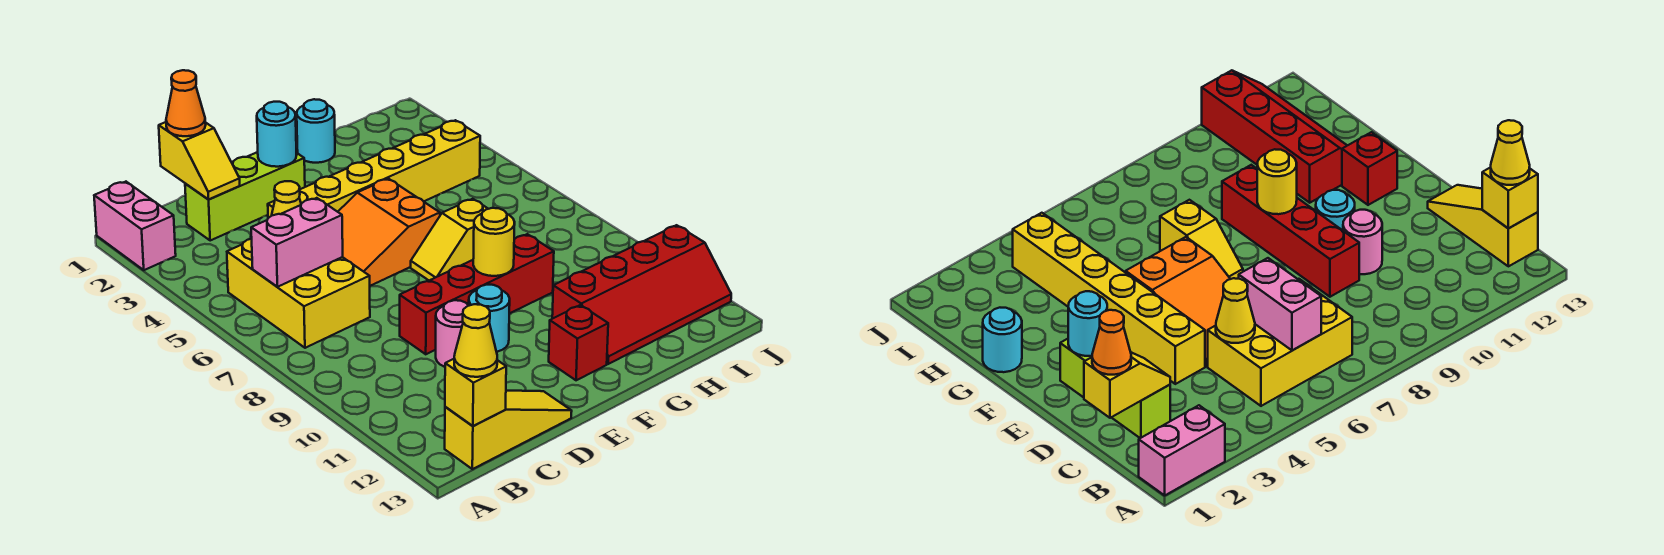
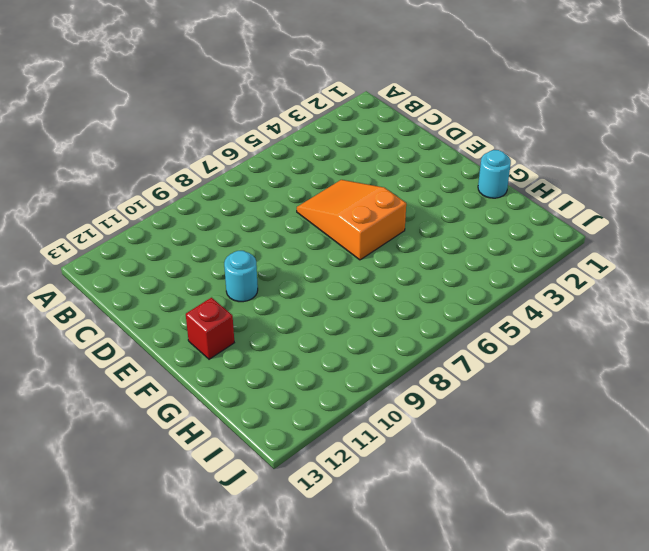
none -> pink brick A1:A2 level 1
none -> yellow brick B5:C7 level 1
none -> yellow slope B13:D13 level 1 top B

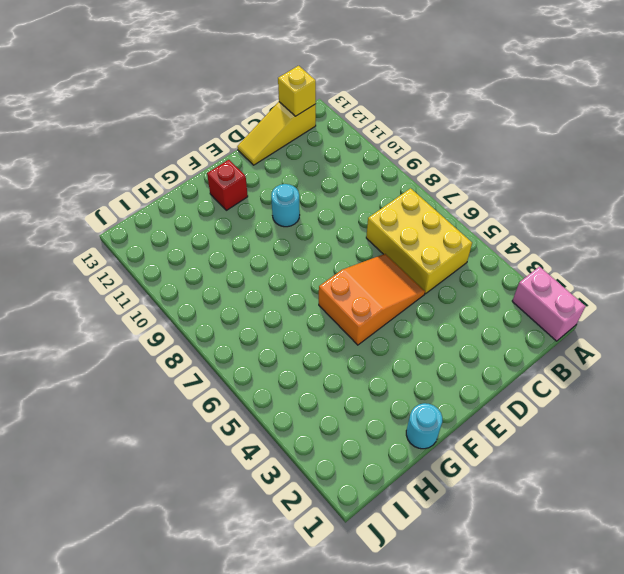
none -> lime brick C2:E2 level 1
none -> yellow brick D4:I4 level 1
none -> red brick D9:G9 level 1

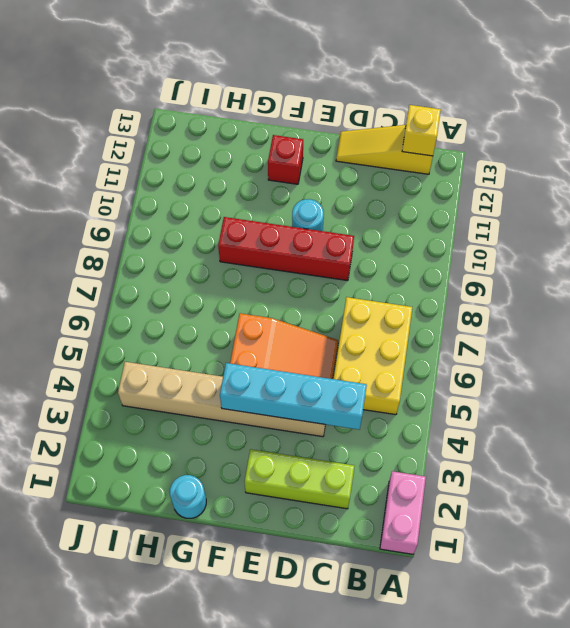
cyan brick C4:F4 level 2 -> none
tan brick D4:I4 level 1 -> yellow brick D4:I4 level 1
none -> pink round brick D10 level 1
none -> yellow slope F7:G7 level 1 top G
none -> red slope G11:J12 level 1 top 11

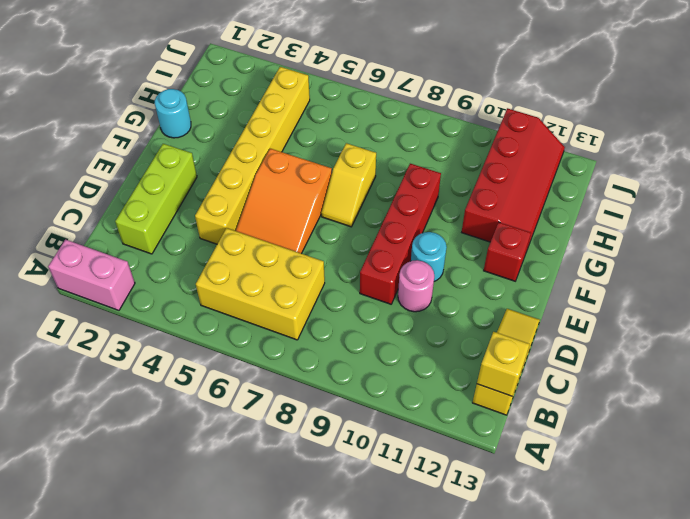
none -> pink brick B6:C6 level 2
none -> yellow slope C1:C2 level 2 top 1
none -> yellow cone C5 level 2

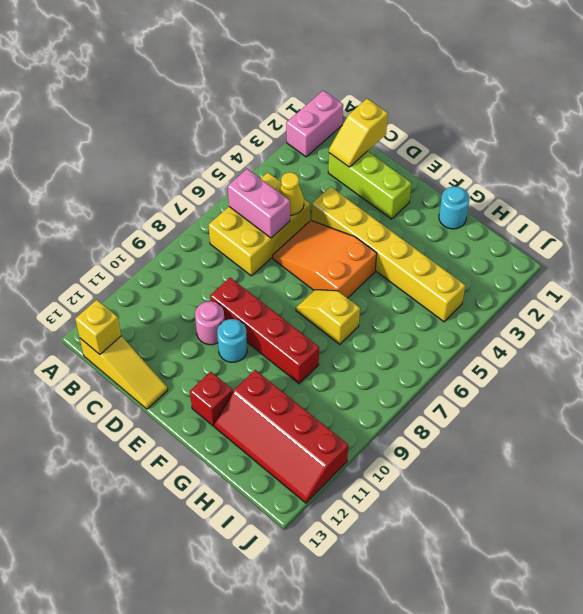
none -> cyan round brick E2 level 2
none -> yellow round brick F9 level 2
none -> yellow cone B13 level 3

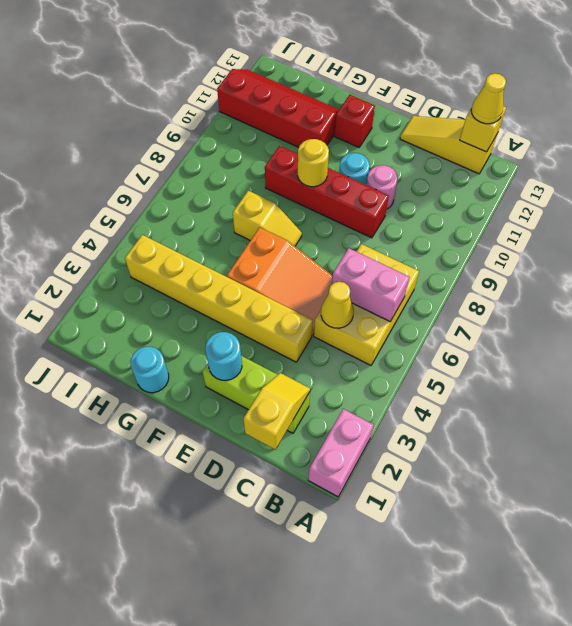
none -> orange cone C1 level 3

